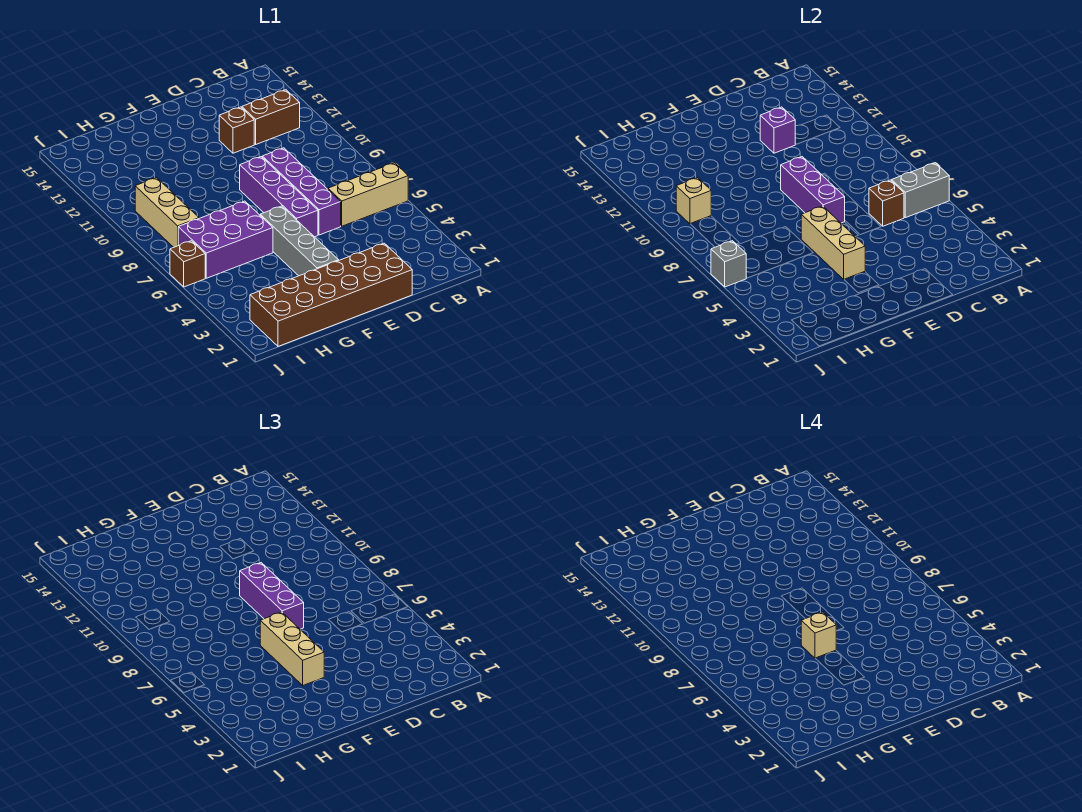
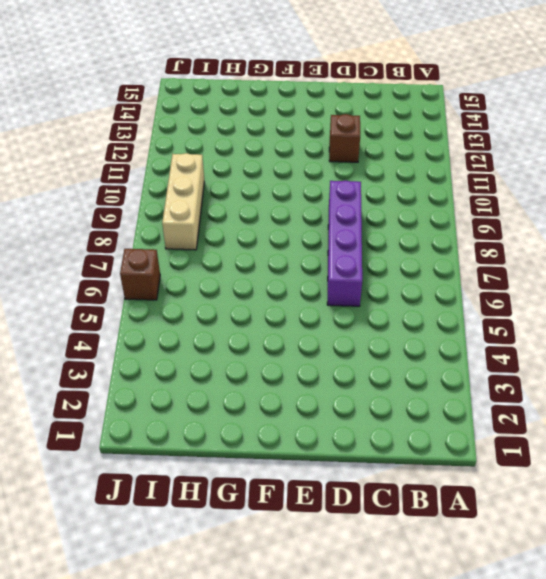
none -> tan brick A6:C6 level 1
none -> brown brick B12:C12 level 1
none -> brown brick D1:I2 level 1

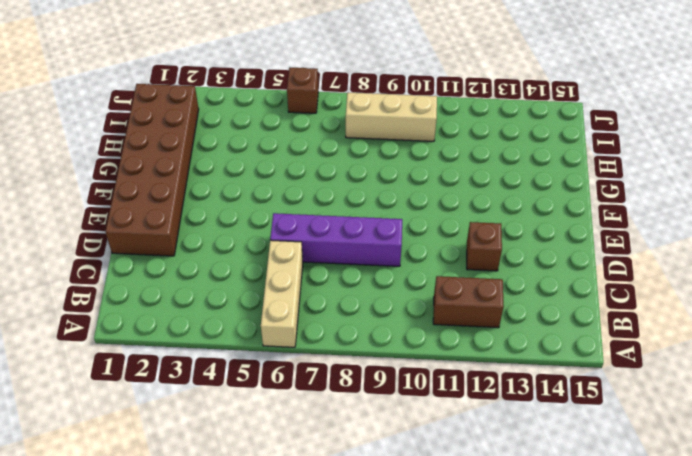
brown brick B11:B12 level 1 -> brown brick B12:C12 level 1
none -> purple brick E6:E9 level 1
none -> grey brick F3:F6 level 1
none -> purple brick G6:I7 level 1

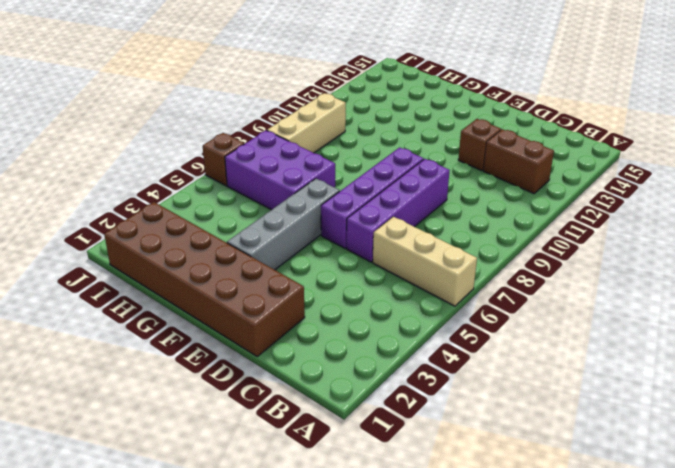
none -> grey brick A6:B6 level 2
none -> brown brick C6 level 2
none -> purple brick D12 level 2

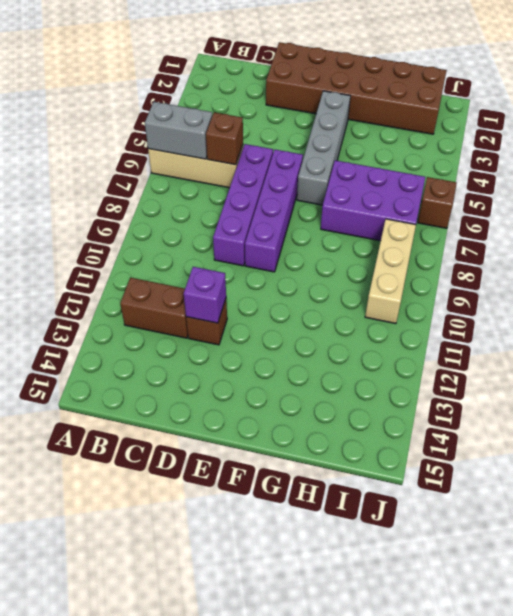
none -> purple brick E7:E9 level 2
none -> tan brick F4:F6 level 2
none -> tan brick I10 level 2

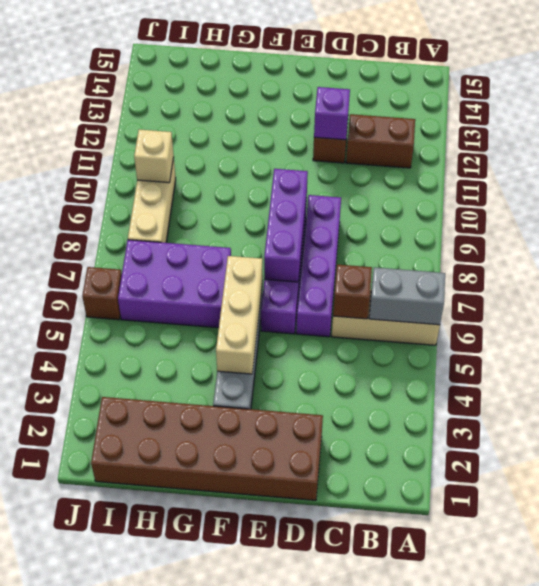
none -> grey brick J6 level 2
none -> purple brick E7:E9 level 3
none -> tan brick F4:F6 level 3

